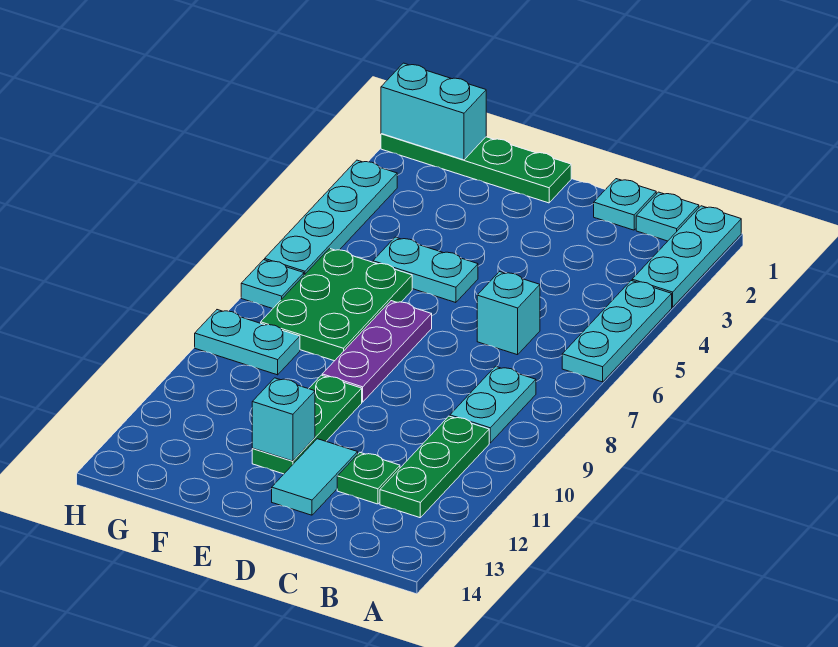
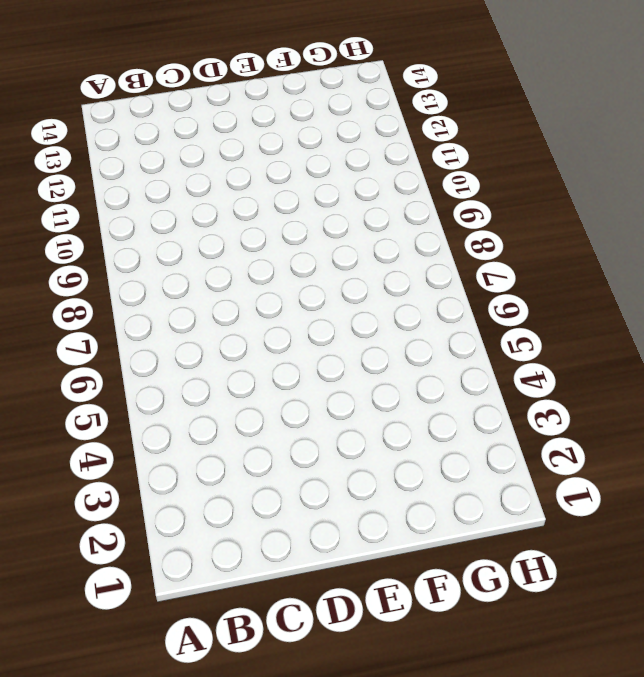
none -> cyan plate A1:A3 level 1
none -> cyan plate A4:A6 level 1
none -> cyan plate B1 level 1

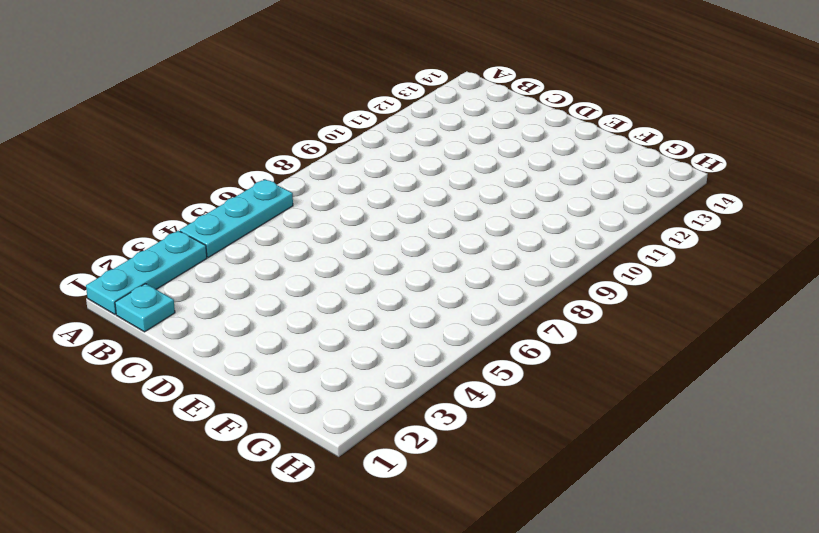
none -> cyan plate B8:B9 level 1
none -> green plate B10:B12 level 1
none -> cyan plate C1 level 1

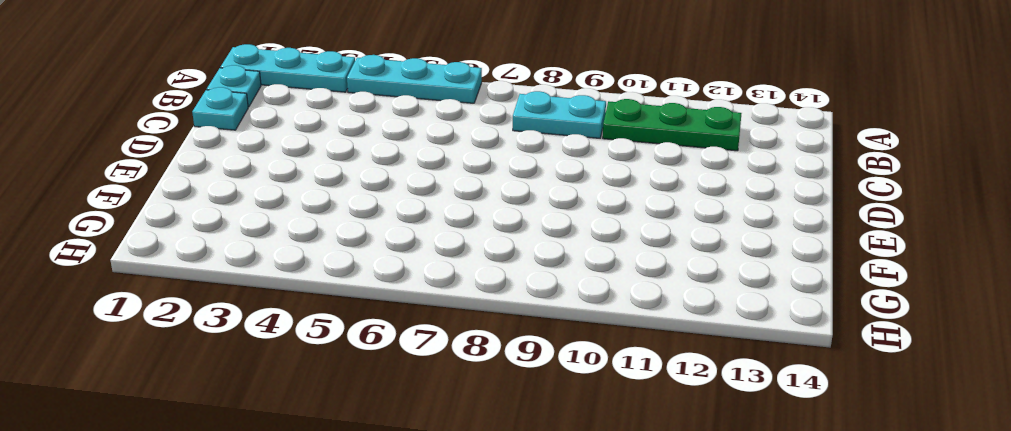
none -> cyan brick C6 level 1
none -> green plate C12 level 1
none -> cyan tile D12:D13 level 1

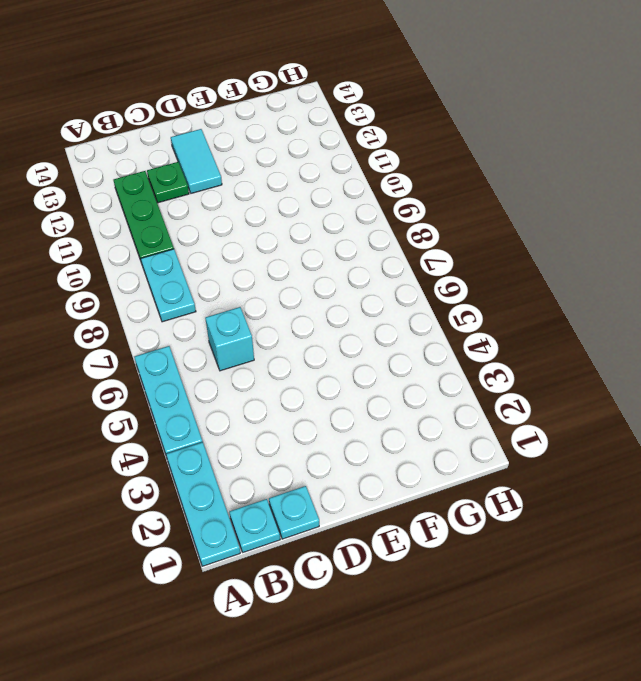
none -> green plate E1:H1 level 1
none -> cyan plate E5:F5 level 1
none -> purple plate E7:E9 level 1

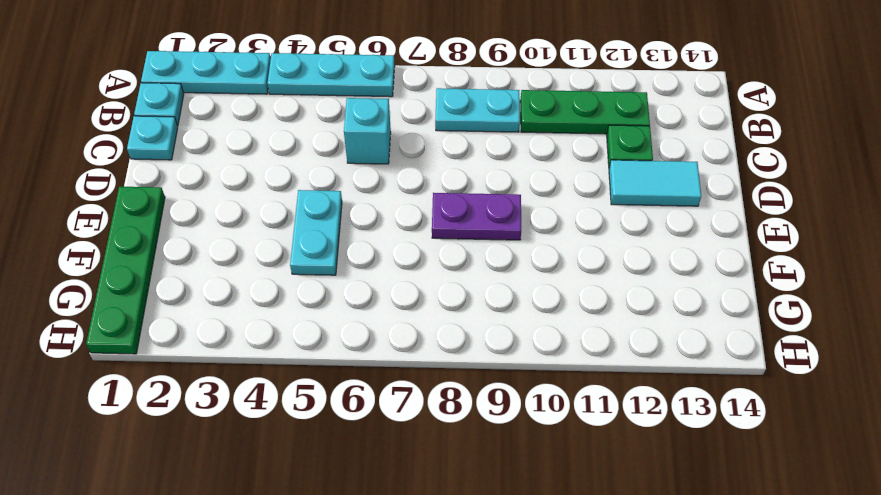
purple plate E8:E9 level 1 -> purple plate E7:E9 level 1
none -> green plate E10:E12 level 1
none -> green plate F6:G8 level 1
none -> cyan plate G9:H9 level 1

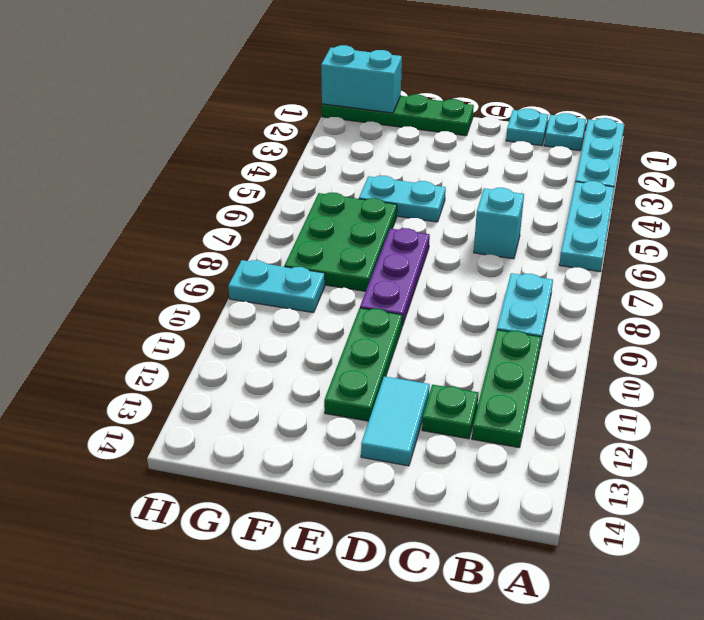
none -> cyan plate H3:H6 level 1
none -> cyan plate H7 level 1
none -> cyan brick E12 level 2

